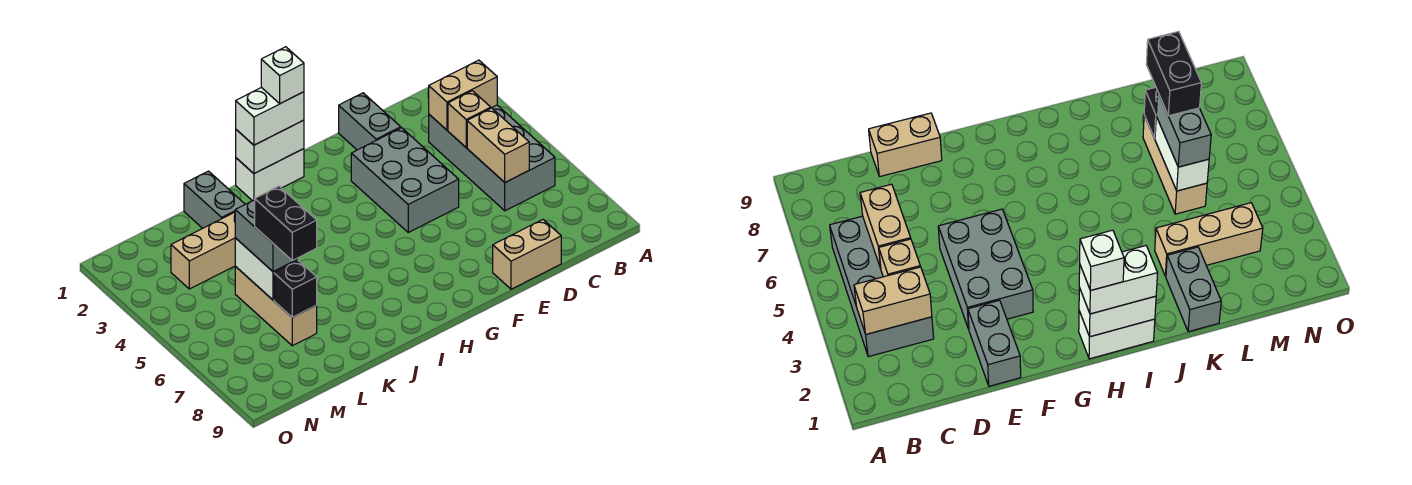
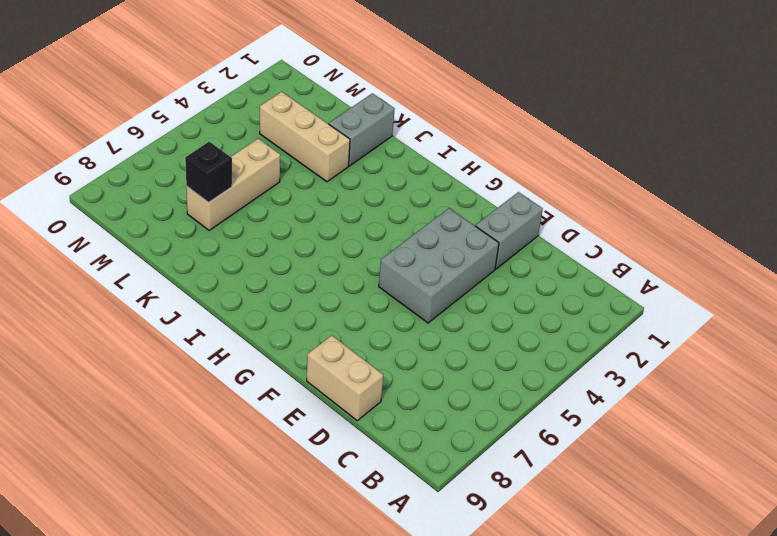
none -> grey brick B3:C6 level 1
none -> white brick H1:I1 level 1
none -> tan brick B3:C3 level 2

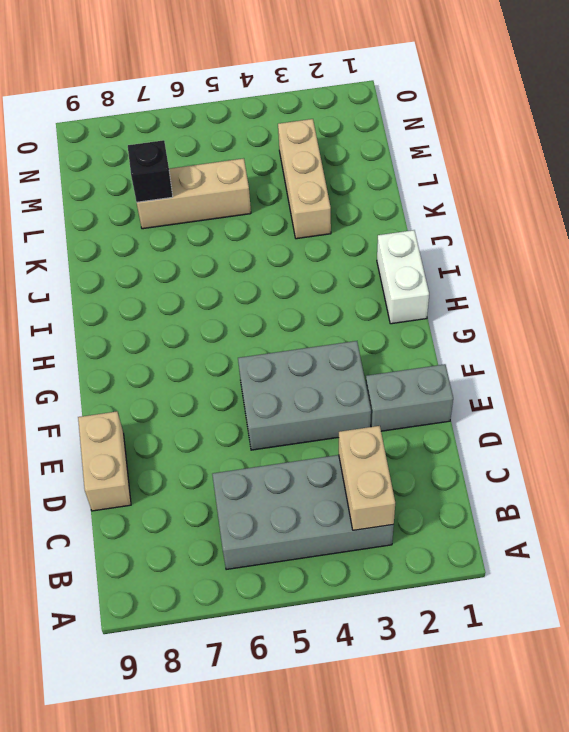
none -> grey brick K1:K2 level 1
none -> tan brick C4 level 2
none -> tan brick C5:C6 level 2

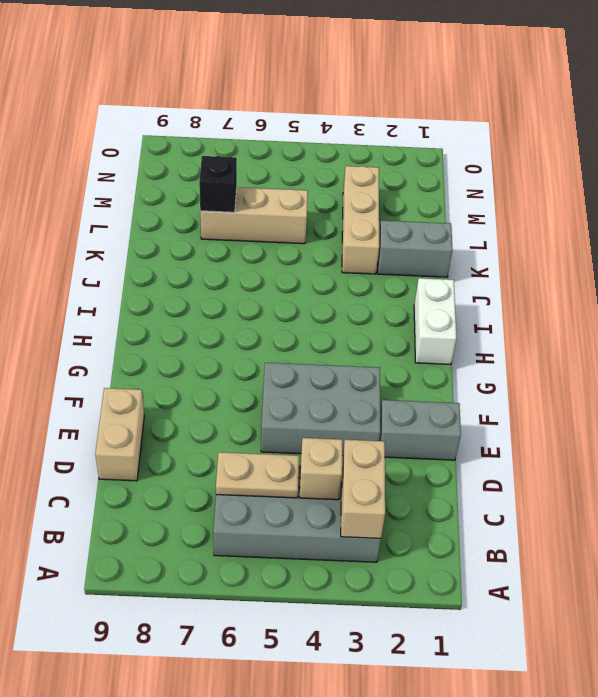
tan plate C5:C6 level 2 -> tan brick C5:C6 level 2
none -> white brick H1:I1 level 2
none -> white brick L5:L6 level 2
none -> white brick H1:I1 level 3

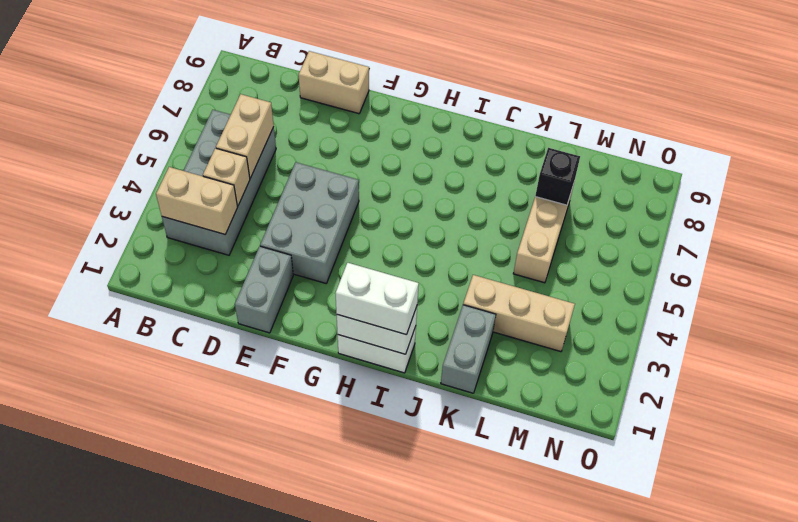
none -> white brick L5:L6 level 2
none -> grey brick L5:L6 level 3
none -> white brick H1 level 4

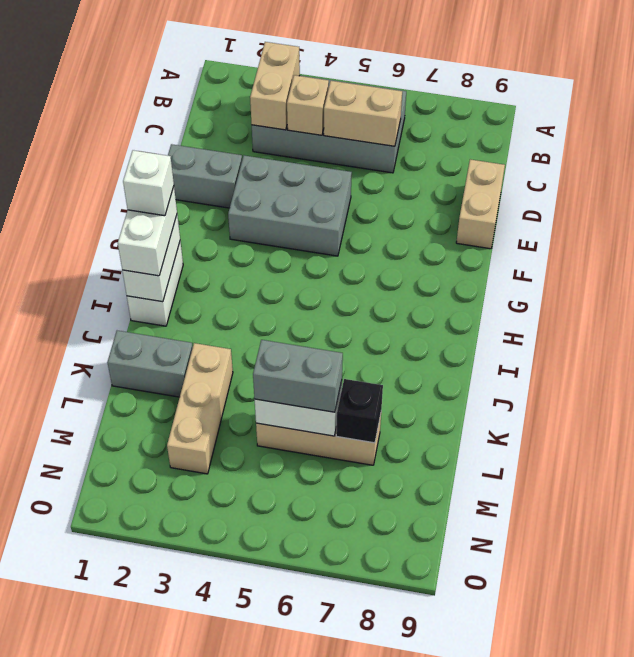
none -> black brick L6:L7 level 4

